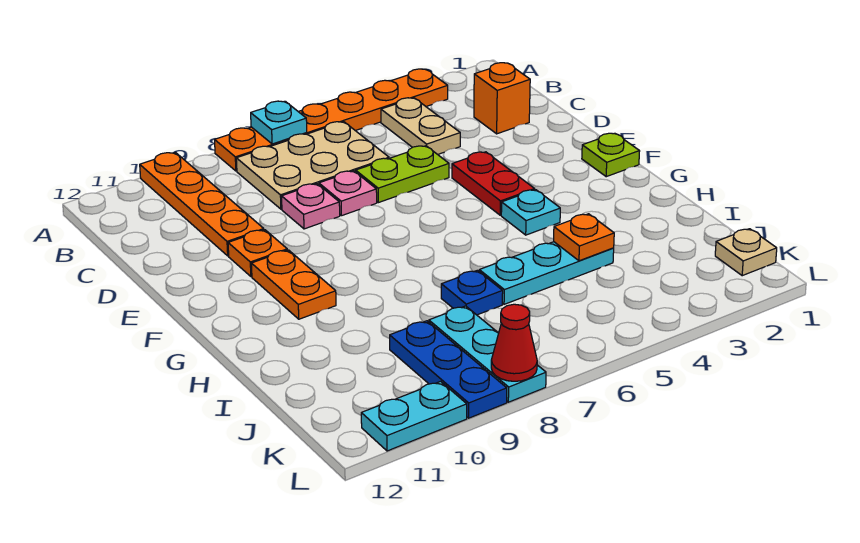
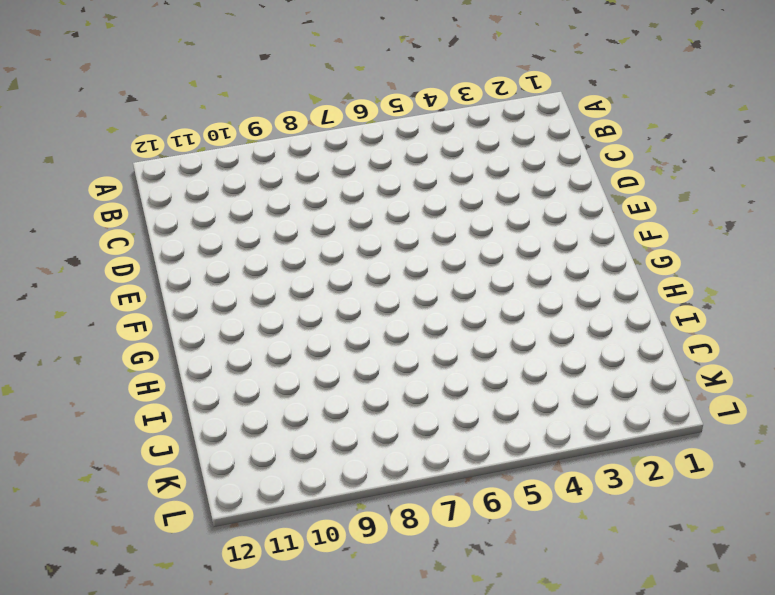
none -> orange plate A3:A8 level 1
none -> orange plate A10:D10 level 1
none -> tan plate B4:C4 level 1

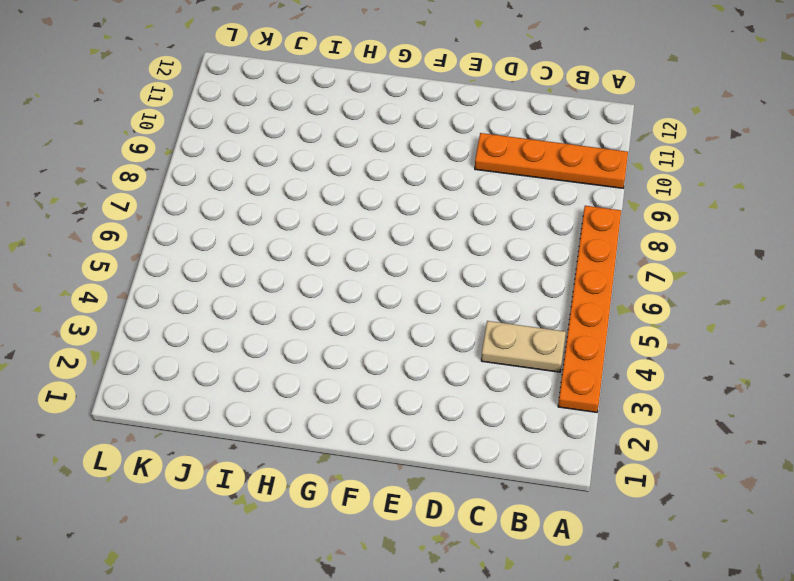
none -> tan plate B6:C8 level 1
none -> orange brick C2 level 1
none -> lime plate D5:D6 level 1

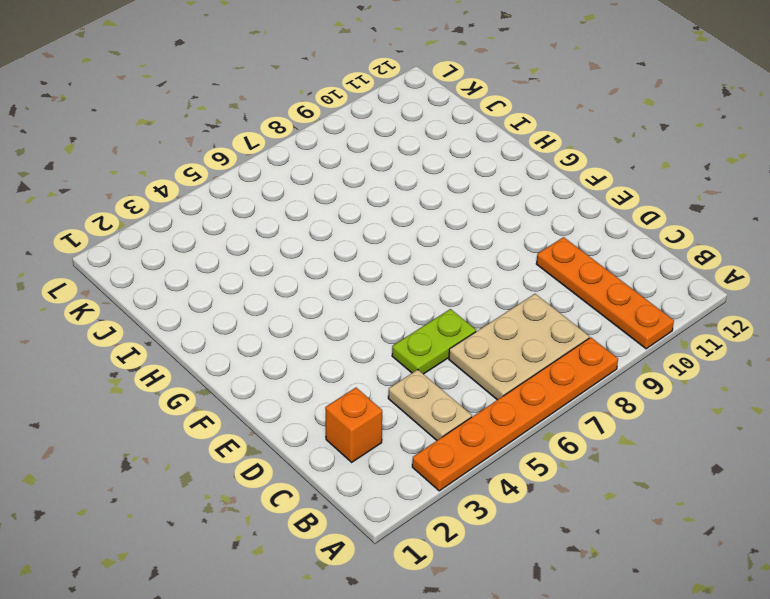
none -> pink plate D7 level 1
none -> pink plate D8 level 1
none -> red plate E4:F4 level 1

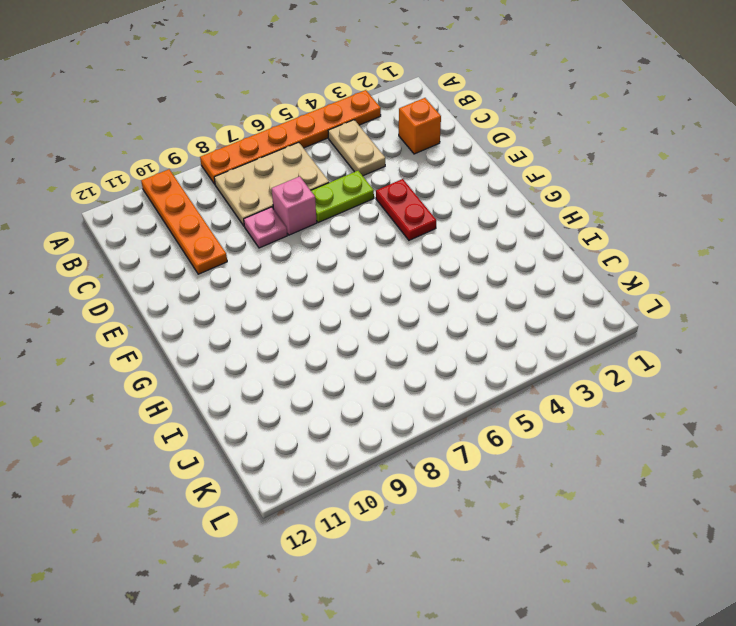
pink brick D7 level 1 -> pink plate D7 level 1
none -> orange plate E10 level 1
none -> lime plate F1 level 1
none -> orange plate F10:G10 level 1

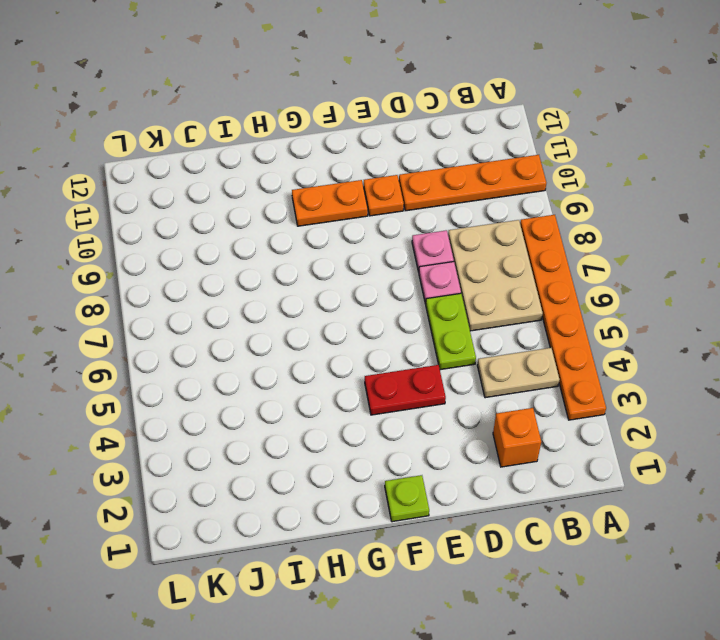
none -> cyan plate G4 level 1
none -> cyan plate I4:I6 level 1
none -> blue plate I7 level 1

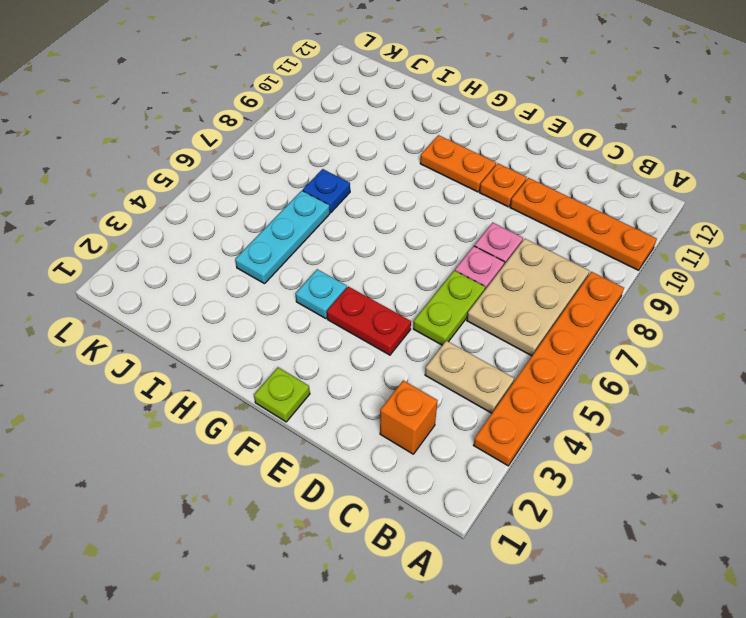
none -> cyan plate J8:L8 level 1
none -> blue plate J9:L9 level 1
none -> tan plate K1 level 1

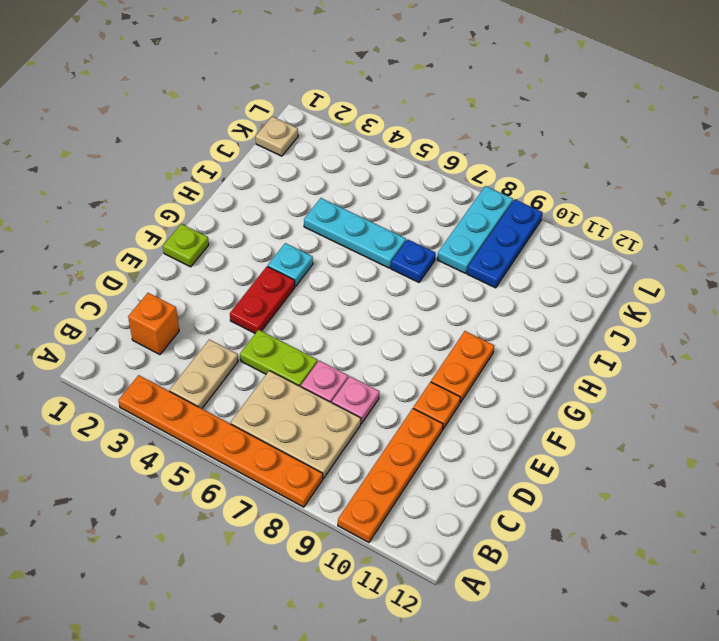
none -> cyan plate L10:L11 level 1
none -> cyan plate A7 level 2
none -> orange plate I4 level 2

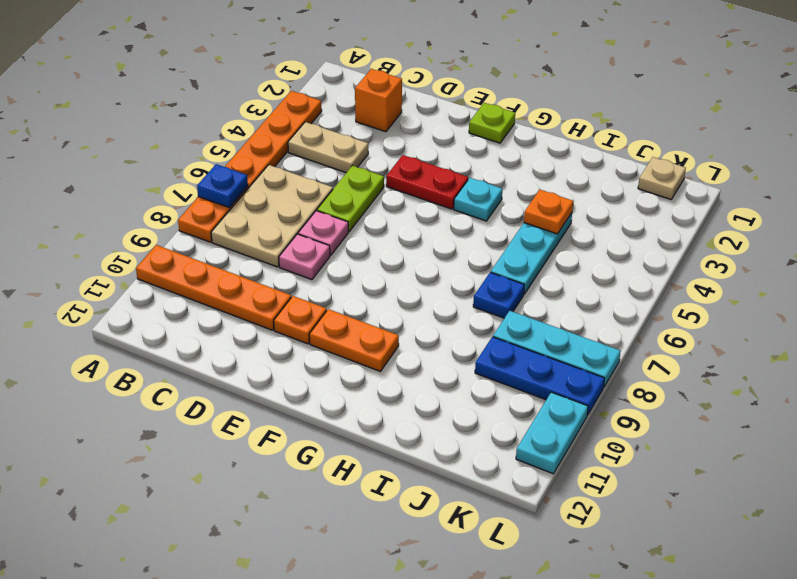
blue plate A7 level 2 -> cyan plate A7 level 2
none -> red cone L8 level 2

